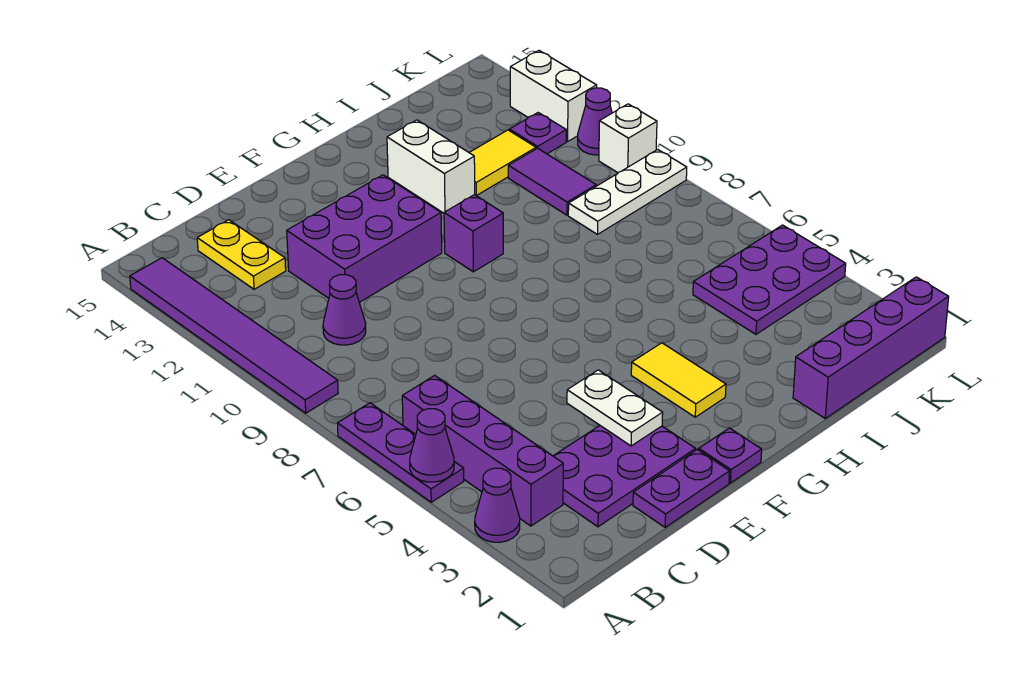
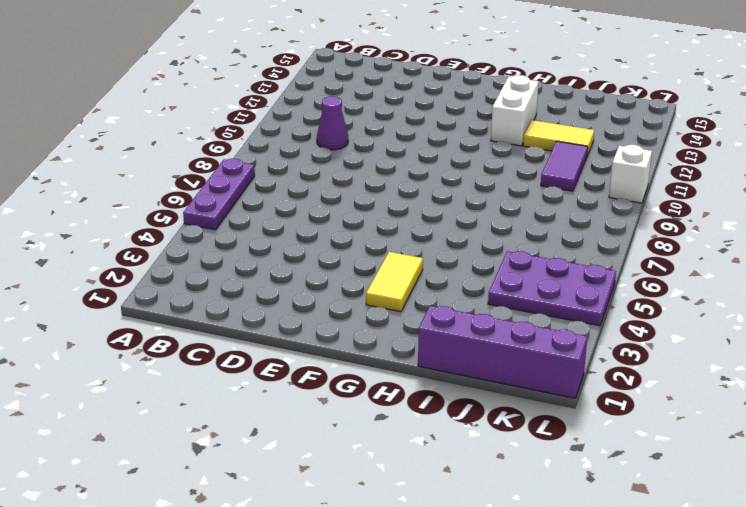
none -> purple cone A3 level 1
none -> purple tile A9:A14 level 1
none -> purple brick B3:B6 level 1

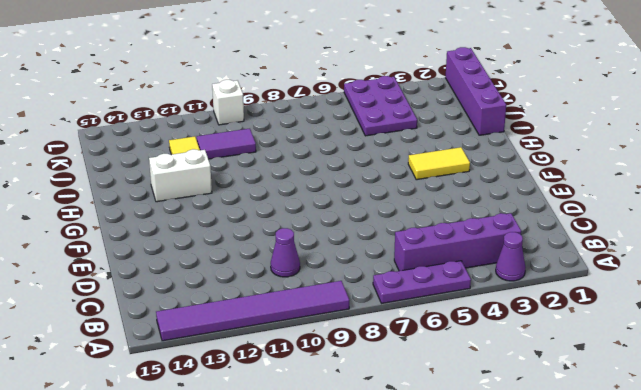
none -> purple plate C2:E3 level 1
none -> yellow plate C13:C14 level 1
none -> purple plate D1:E1 level 1

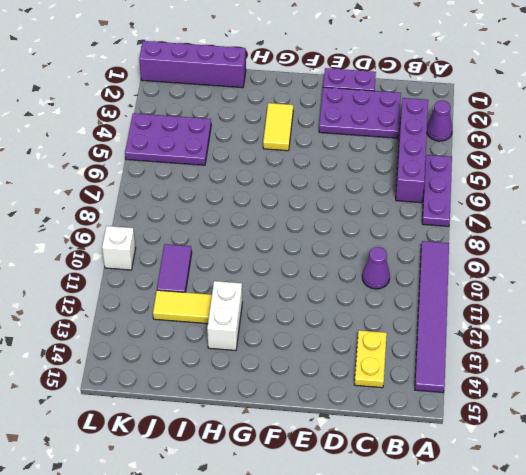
none -> purple brick D11:F12 level 1
none -> purple plate F1 level 1
none -> purple brick G10 level 1

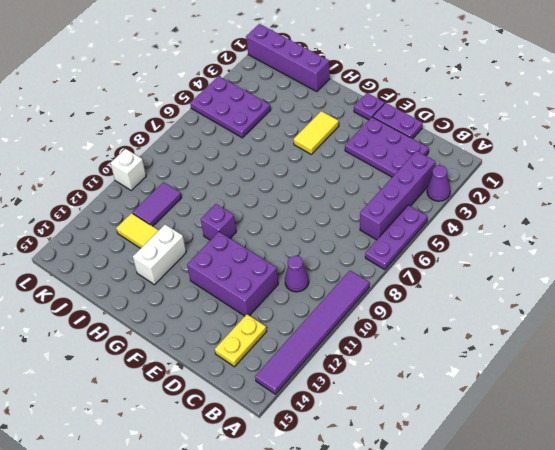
none -> white plate J9:L9 level 1
none -> purple plate K12 level 1
none -> purple cone L11 level 1

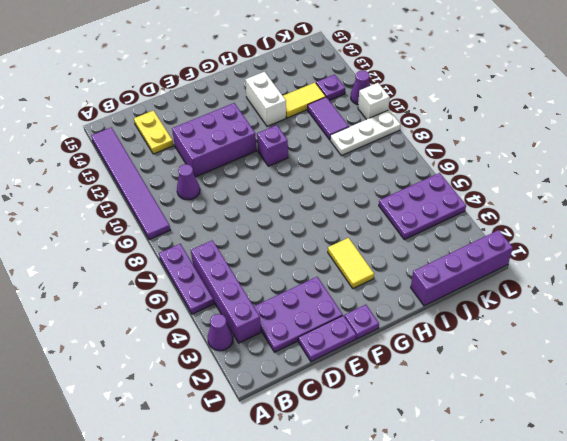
none -> white brick L12:L13 level 1
none -> purple cone A5 level 2
none -> white plate E3:E4 level 2

